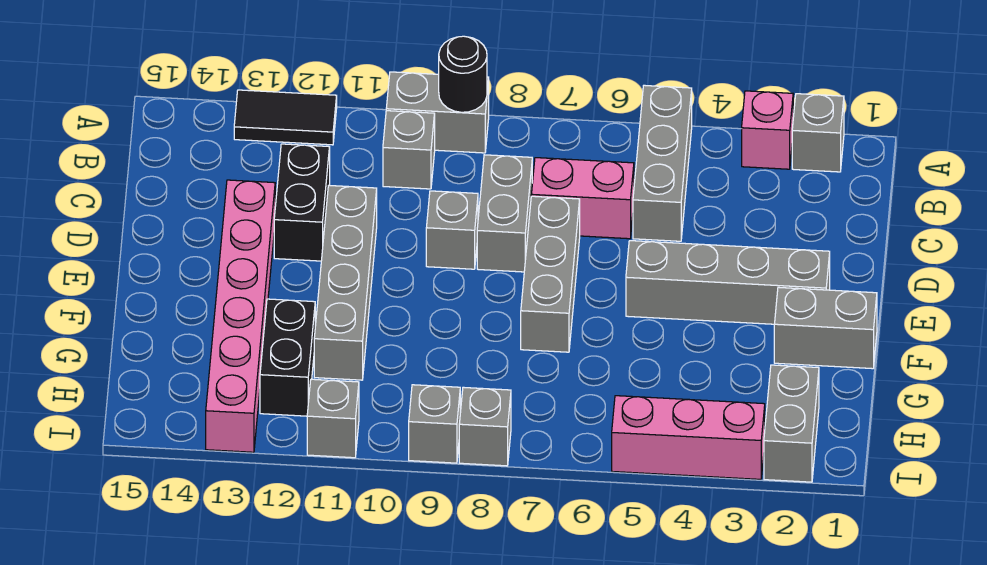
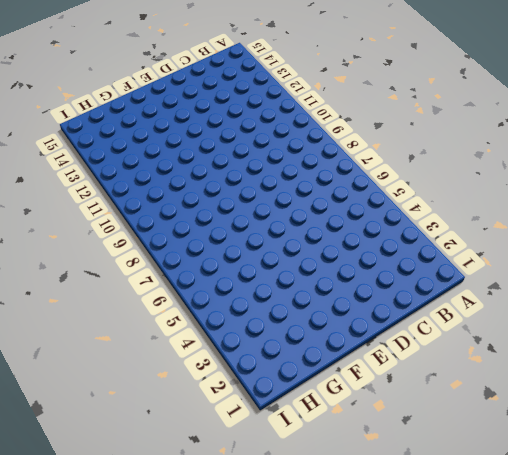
none -> grey brick A2 level 1
none -> pink brick A3 level 1
none -> grey brick A5:C5 level 1

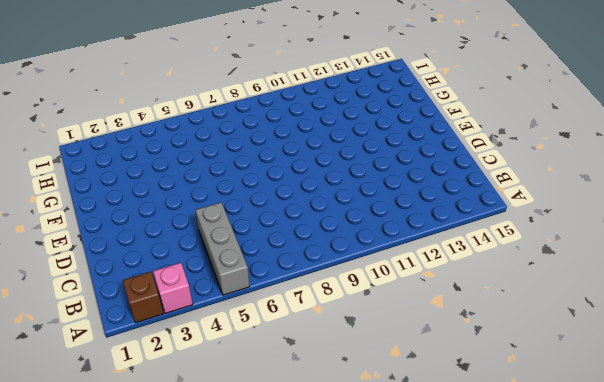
brown brick A2 level 1 -> grey brick A2 level 1
none -> grey brick A9:A10 level 1
none -> black tile A12:A13 level 1
none -> grey brick B10 level 1

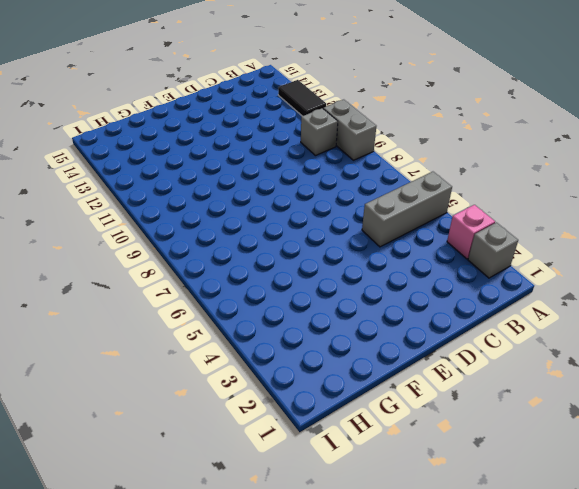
none -> pink brick C6:C7 level 1
none -> grey brick C8:D8 level 1
none -> black brick C12:D12 level 1

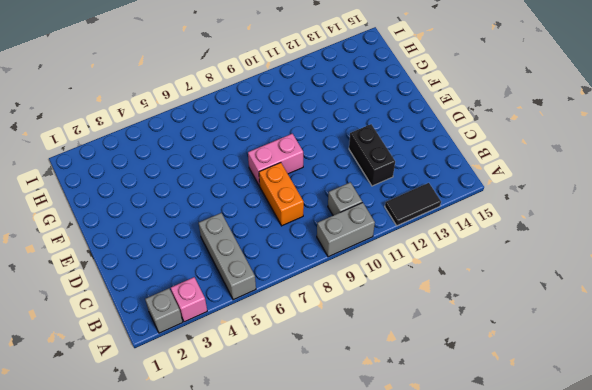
orange brick C8:D8 level 1 -> grey brick C8:D8 level 1
pink brick E8:E9 level 1 -> pink brick C6:C7 level 1
none -> grey brick D7:F7 level 1
none -> grey brick D9 level 1
none -> grey brick D11:G11 level 1

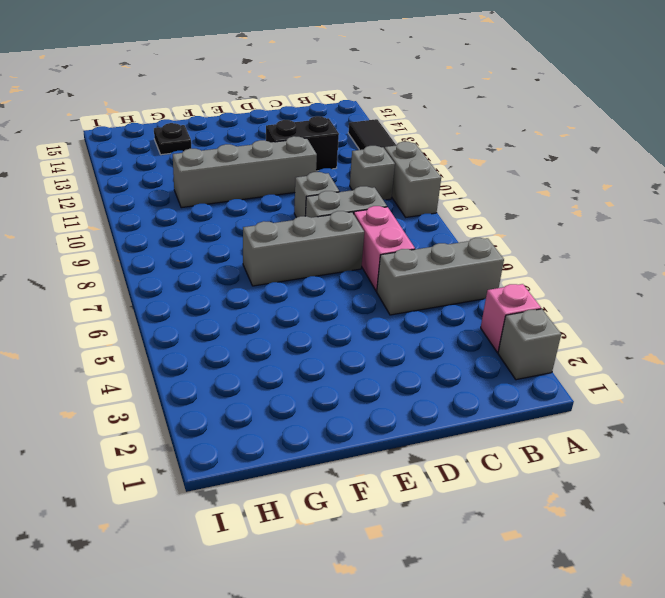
black plate G14 level 1 -> none
none -> pink brick D13:I13 level 1
none -> grey brick E2:E5 level 1
none -> grey brick F1:F2 level 1

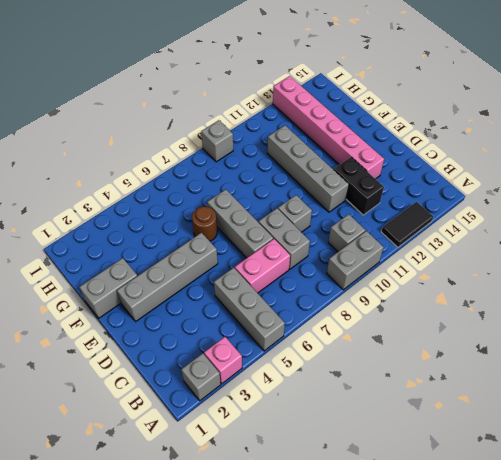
brown round brick F6 level 1 -> none
none -> black brick G12:H12 level 1
none -> grey brick H2:I2 level 1
none -> pink brick I3:I5 level 1

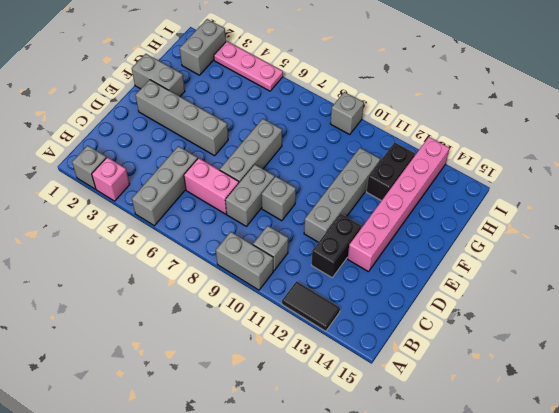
pink plate I3:I5 level 1 -> pink brick I3:I5 level 1
none -> grey brick I8 level 1
none -> grey brick I11 level 1
none -> black round brick A9 level 2

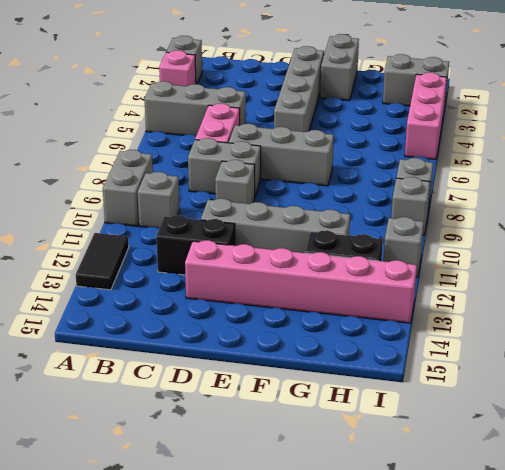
none -> black round brick A9 level 2

